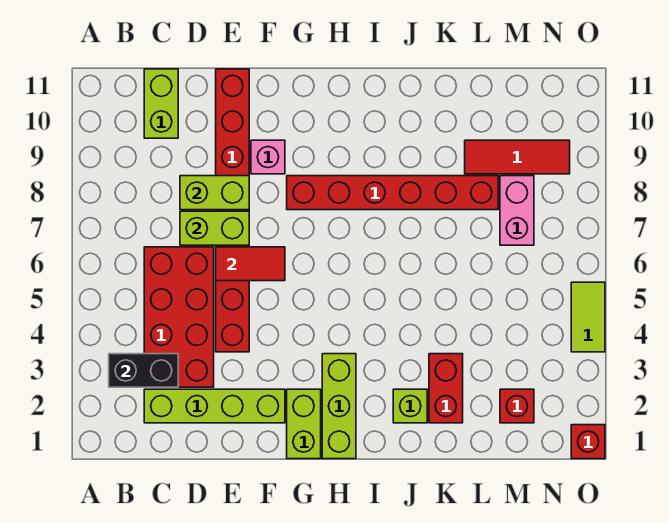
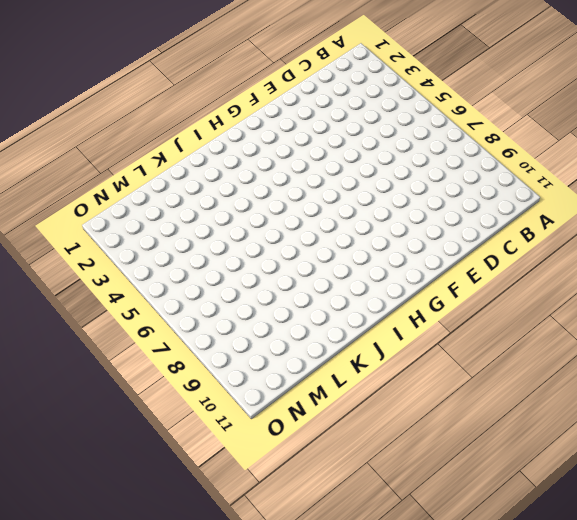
none -> lime brick C2:F2 level 1
none -> red brick C3:D6 level 1
none -> lime brick C10:C11 level 1

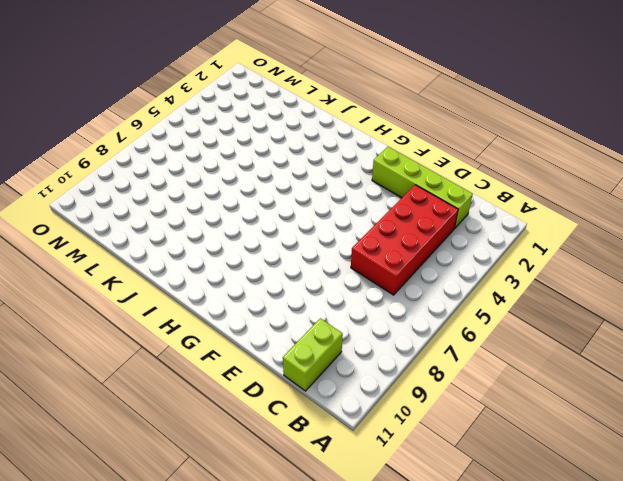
none -> red brick E4:E11 level 1
none -> pink brick F9 level 1
none -> lime brick G1:G2 level 1

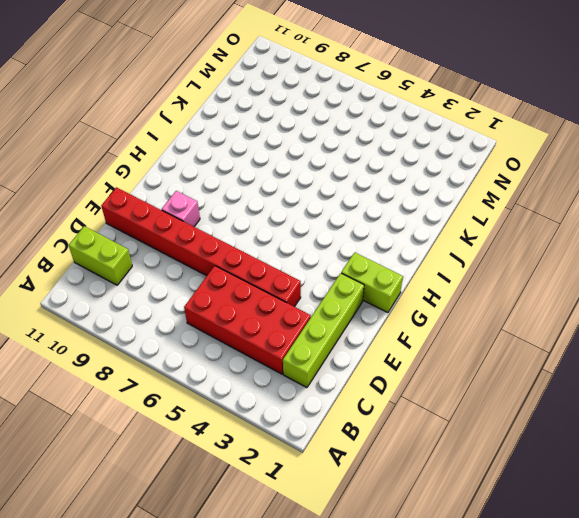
none -> red brick G8:L8 level 1
none -> lime brick H1:H3 level 1
none -> lime brick J2 level 1

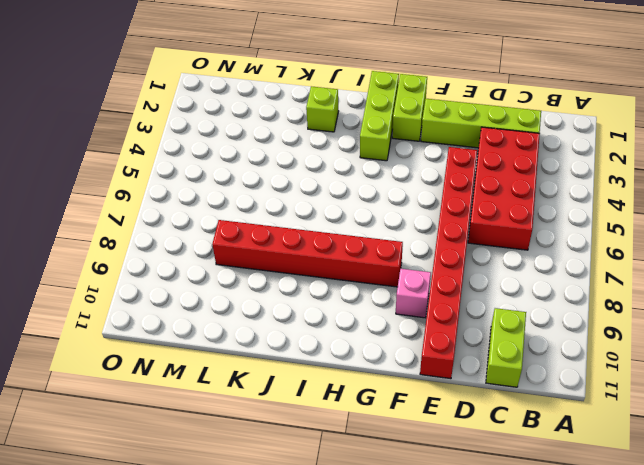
none -> red brick K2:K3 level 1
none -> red tile L9:N9 level 1
none -> red brick M2 level 1

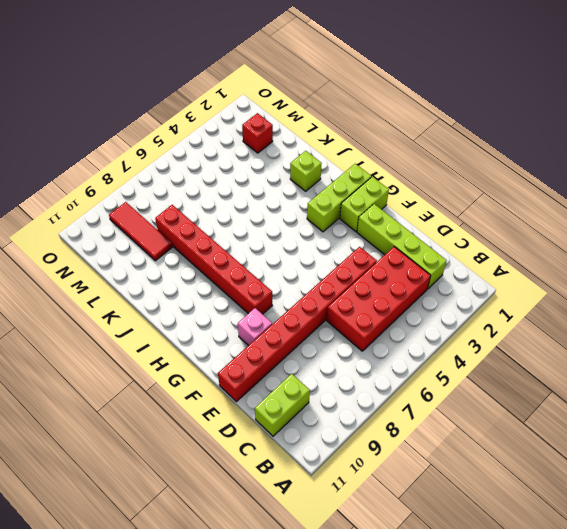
none -> red brick K2:K3 level 1
none -> pink brick M7:M8 level 1
none -> red brick O1 level 1

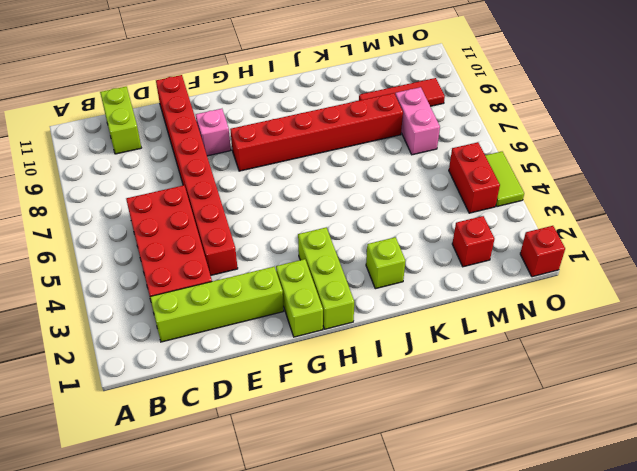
red brick N4:N5 level 1 -> red brick K2:K3 level 1
none -> black brick B3:C3 level 2
none -> lime brick D7:E7 level 2
none -> lime brick D8:E8 level 2

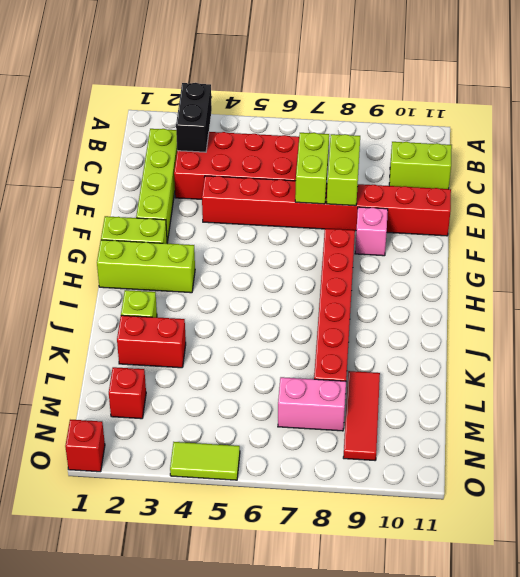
none -> red tile E6:F6 level 2

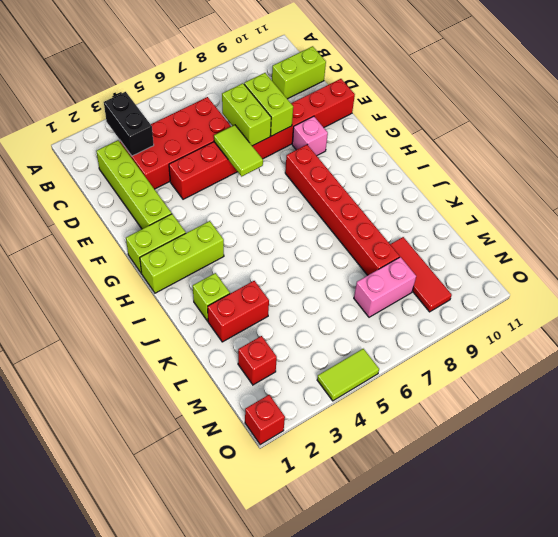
lime tile E6:F6 level 2 -> red tile E6:F6 level 2

